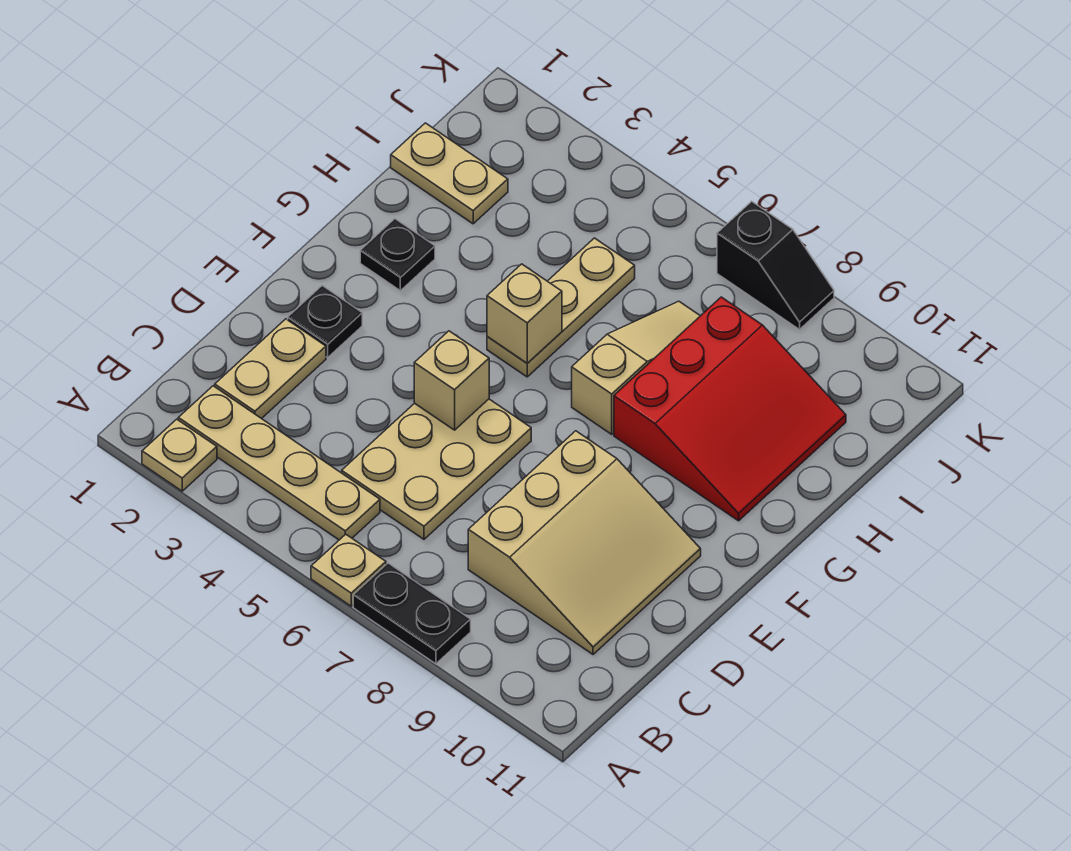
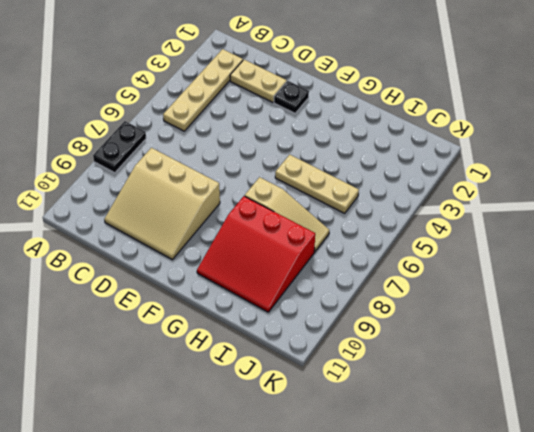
none -> tan plate A2 level 1
none -> tan plate A6 level 1
none -> tan plate C5:E6 level 1

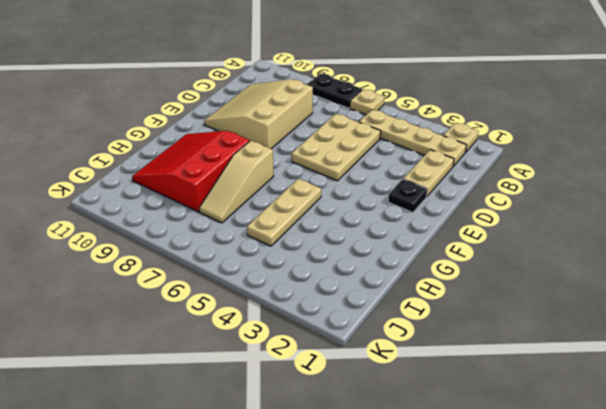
none -> black plate G2 level 1
none -> tan plate I1:I2 level 1
none -> black slope K7:K8 level 1 top 7

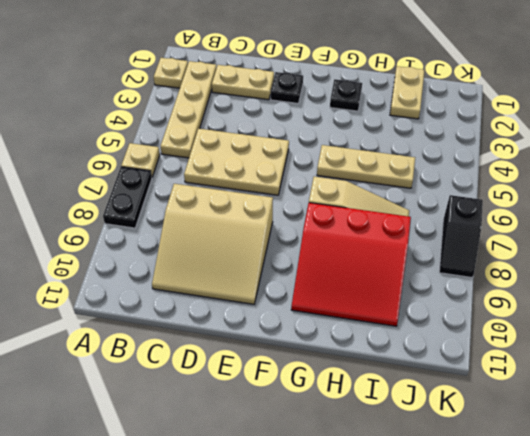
none -> tan brick E5 level 2
none -> tan brick G5 level 2

